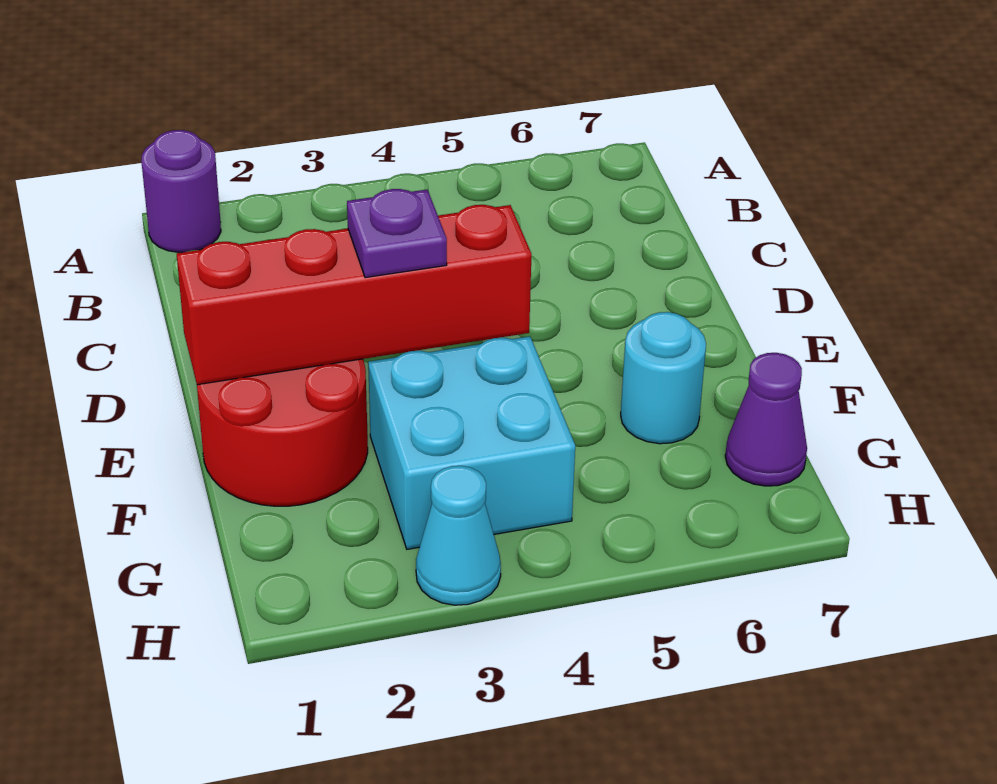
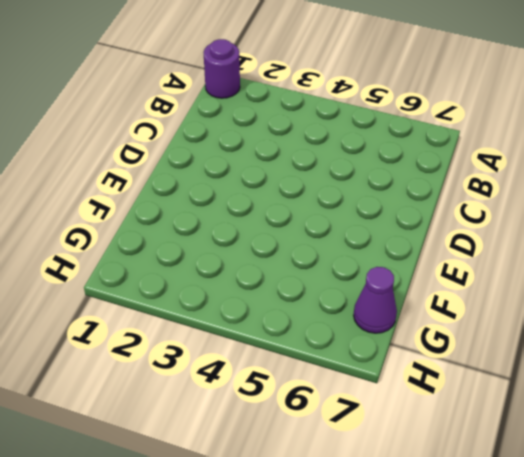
none -> red round brick E1:F2 level 1
none -> cyan brick F3:G4 level 1

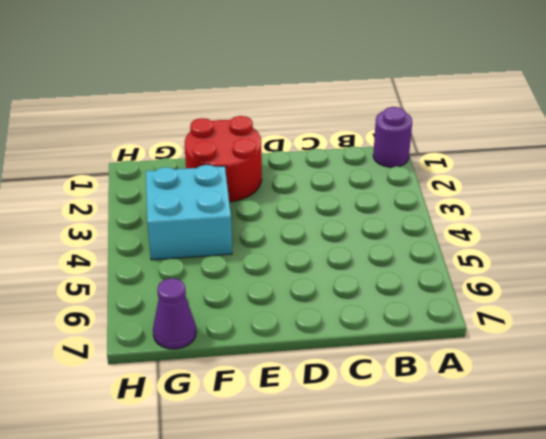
none -> cyan round brick F6 level 1
none -> cyan cone H3 level 1

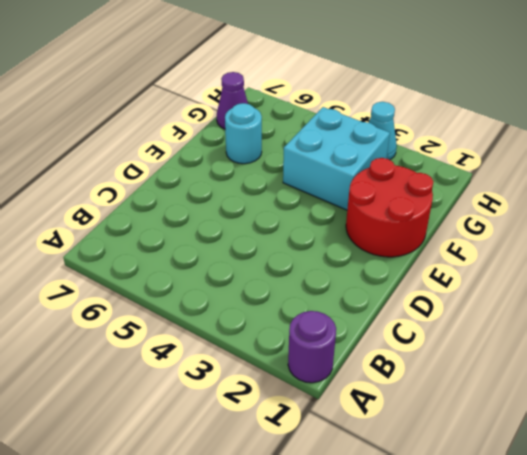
none -> red brick E1:E4 level 2
none -> purple plate E3 level 3

